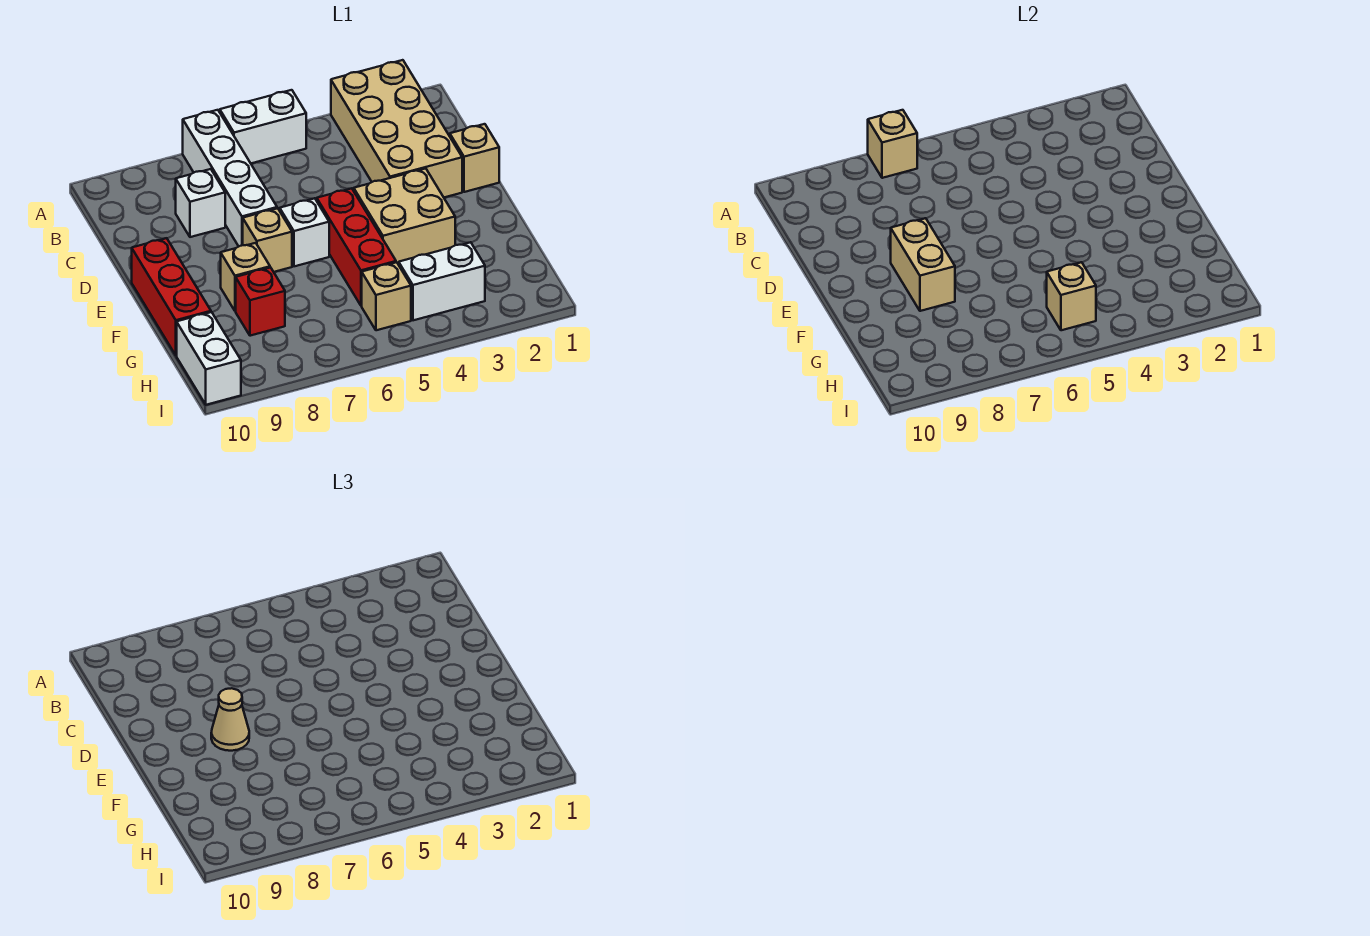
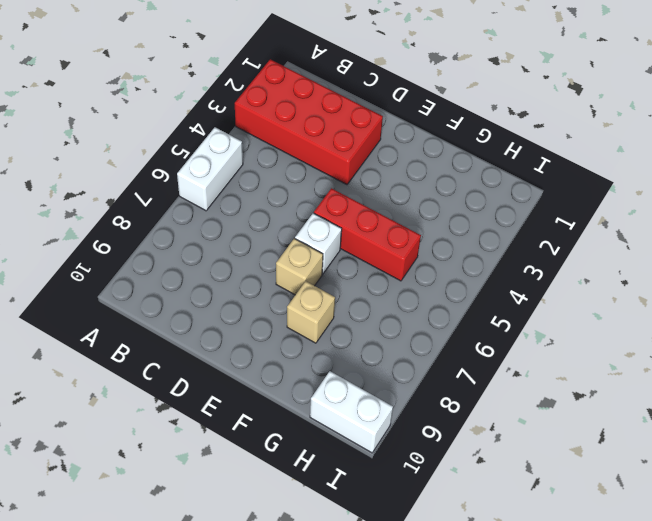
red brick A2:D3 level 1 -> tan brick A2:D3 level 1
none -> white brick A7:D7 level 1
none -> white brick C8 level 1
none -> tan brick D1 level 1

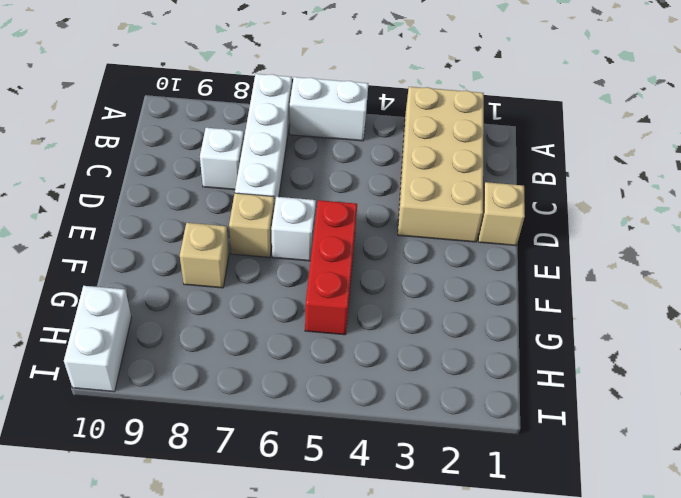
none -> tan brick E3:F4 level 1
none -> red brick E10:G10 level 1
none -> red brick G8 level 1

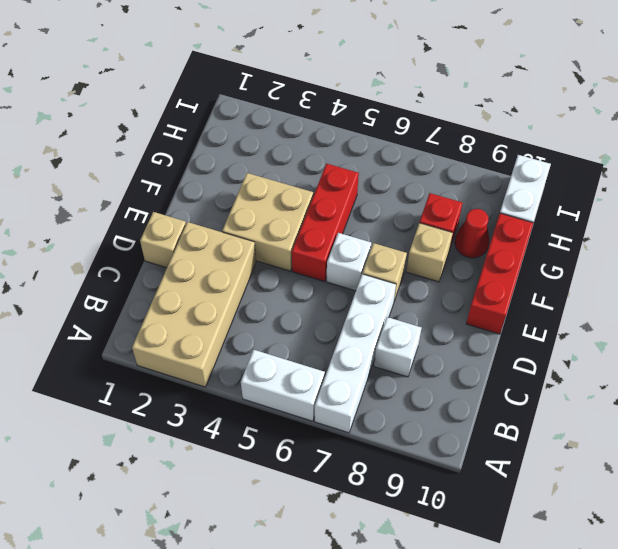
red cone G9 level 1 -> none
none -> white brick H3:H4 level 1
none -> tan brick H5 level 1
none -> tan brick A7 level 2

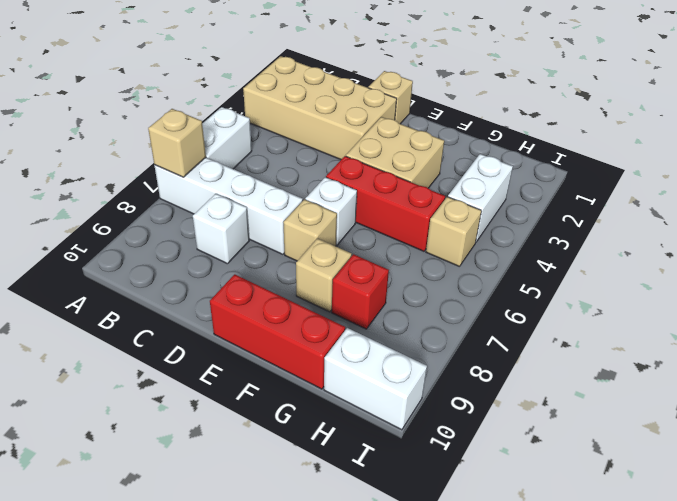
none -> tan brick E8:F8 level 2
none -> tan brick H5 level 2
none -> tan cone E8 level 3

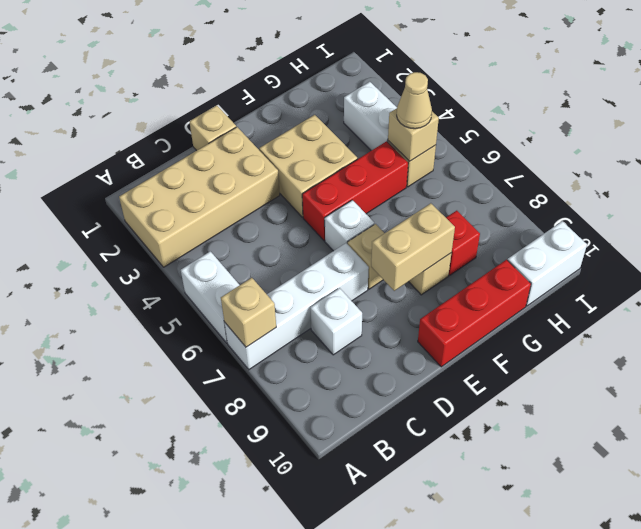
tan cone H5 level 3 -> tan cone E8 level 3

